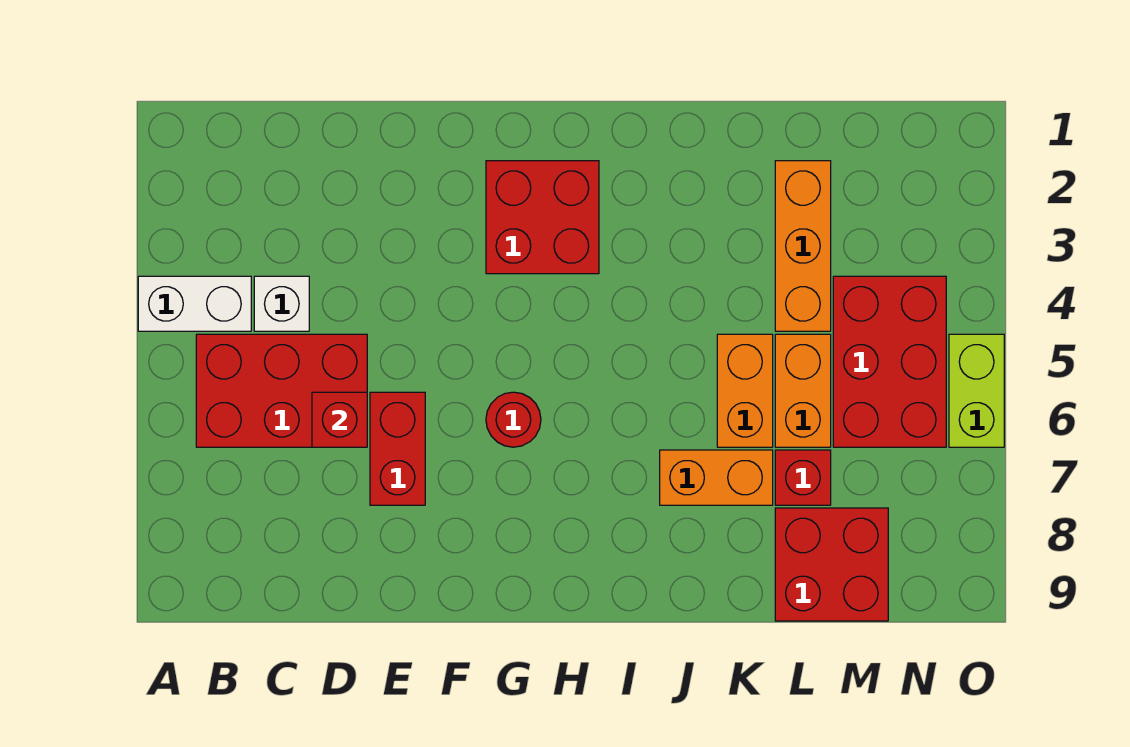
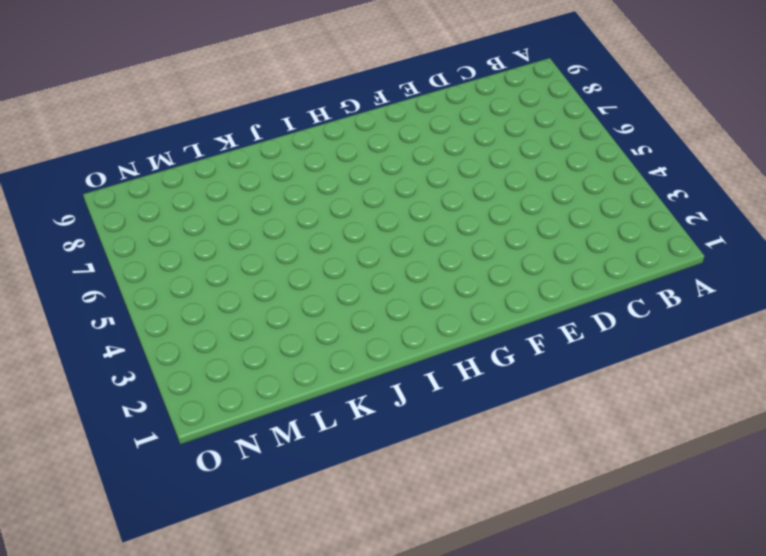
none -> white brick A4:B4 level 1
none -> red brick B5:D6 level 1
none -> white brick C4 level 1

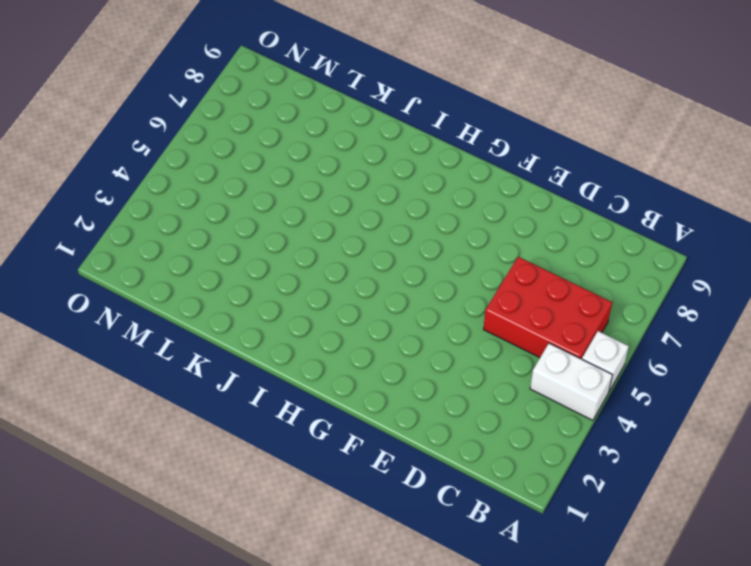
white brick A5 level 1 -> white brick C4 level 1
none -> red brick E6:E7 level 1
none -> red brick G2:H3 level 1
none -> red round brick G6 level 1

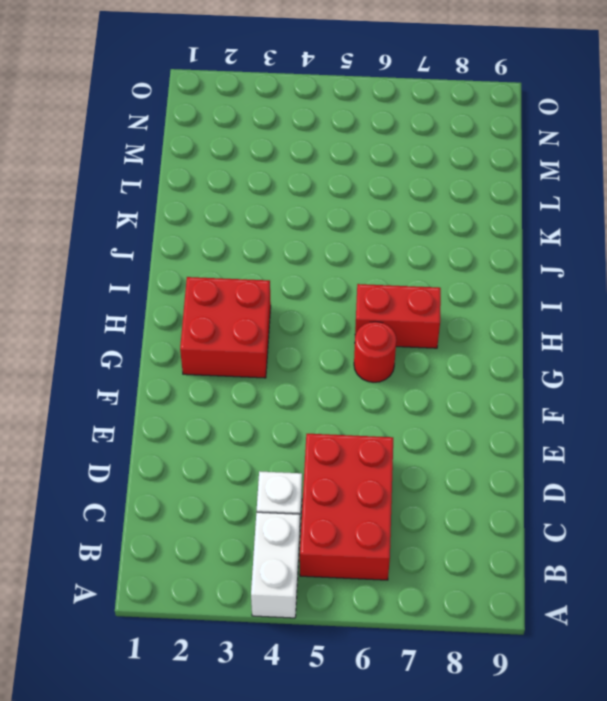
red brick H6:H7 level 1 -> red brick E6:E7 level 1
none -> orange brick J7:K7 level 1
none -> orange brick K5:K6 level 1
none -> orange brick L2:L4 level 1

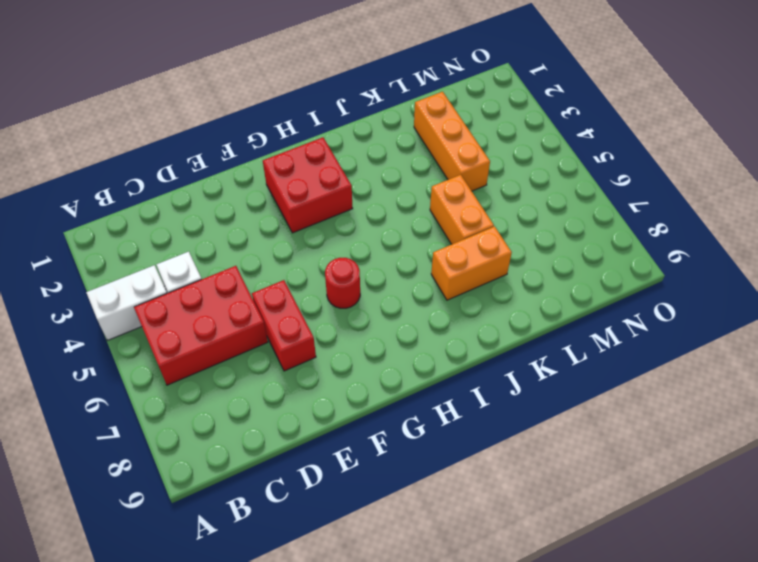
none -> orange brick L5:L6 level 1
none -> red brick L7 level 1
none -> red brick L8:M9 level 1

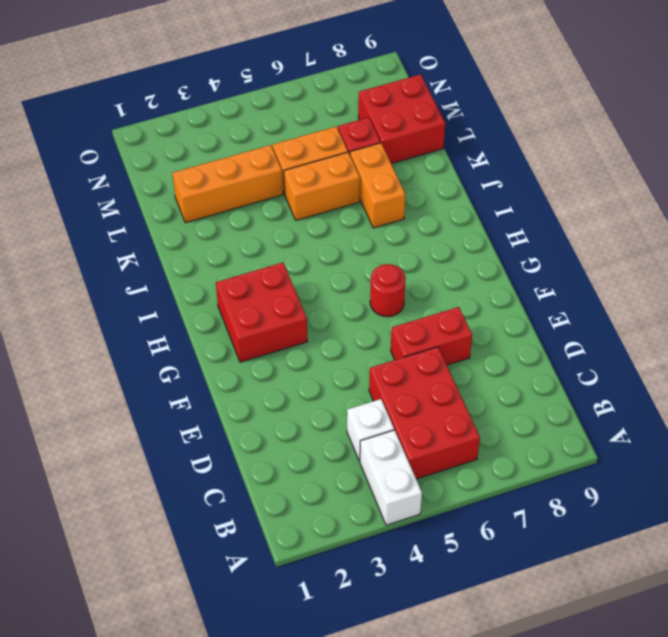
none -> red brick M4:N6 level 1
none -> lime brick O5:O6 level 1
none -> red brick D6 level 2

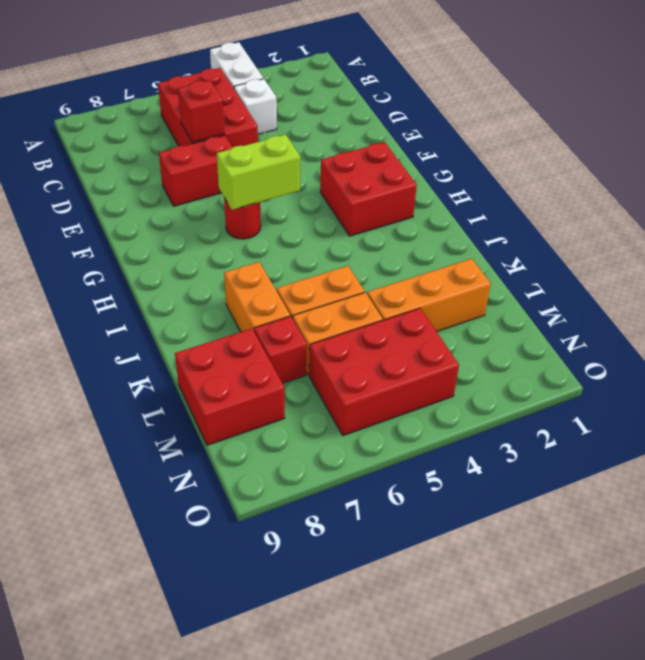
lime brick G5:G6 level 2 -> lime brick O5:O6 level 1

